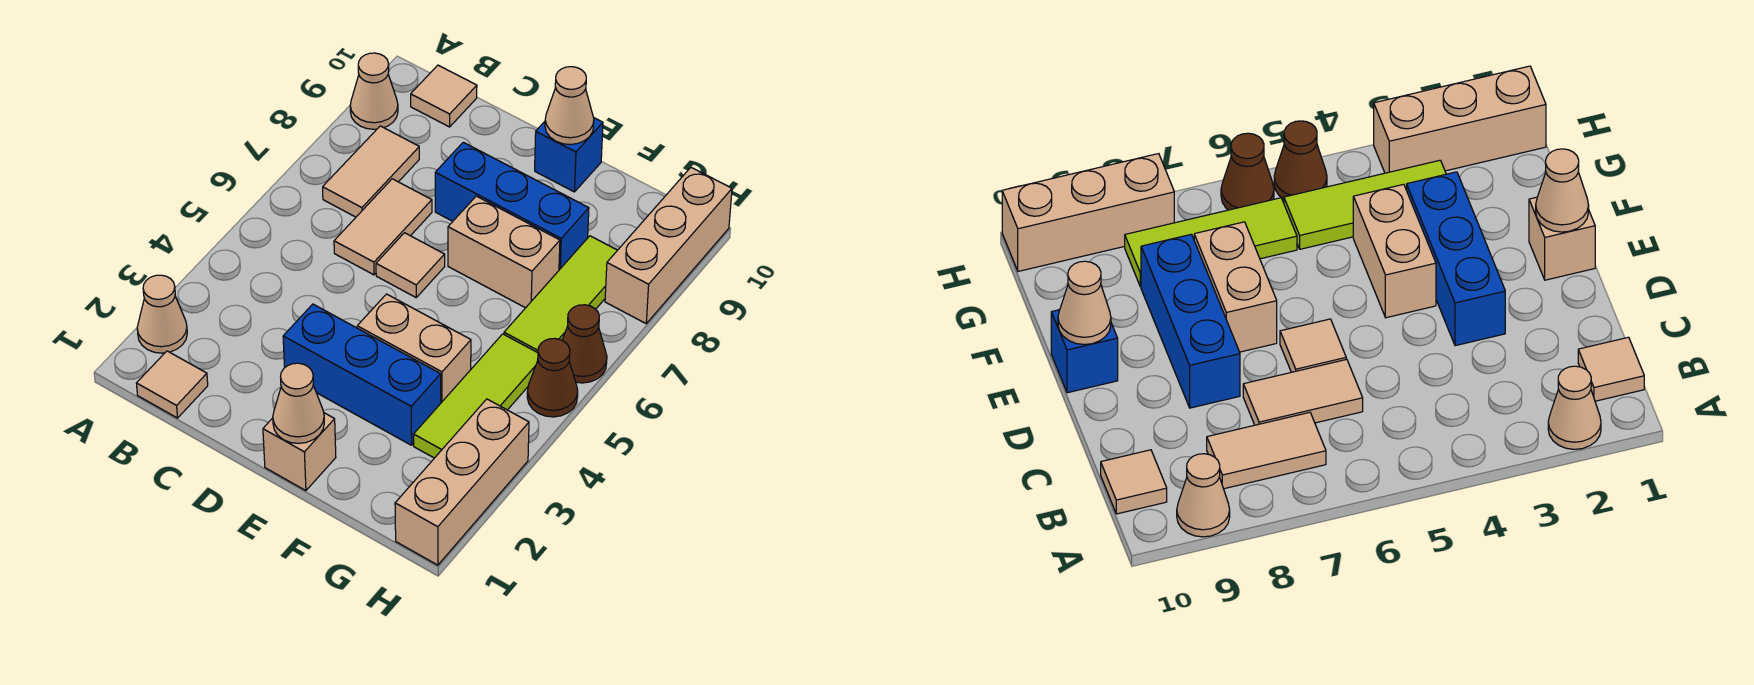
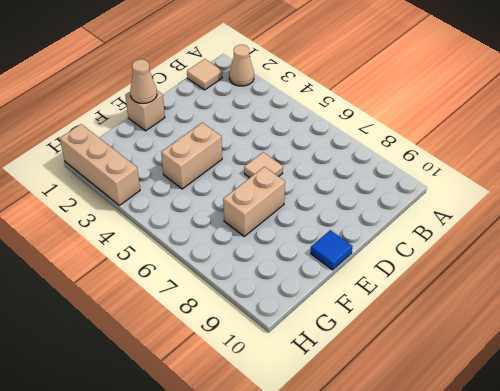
blue tile E10 level 1 -> blue brick E10 level 1
none -> tan cone A9 level 1
none -> tan tile B7:B8 level 1
none -> tan tile B10 level 1

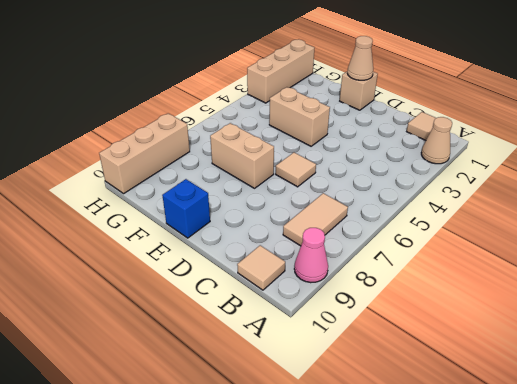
pink cone A9 level 1 -> tan cone A9 level 1
none -> tan tile C6:C7 level 1
none -> blue brick D3:F3 level 1
none -> blue brick D8:F8 level 1

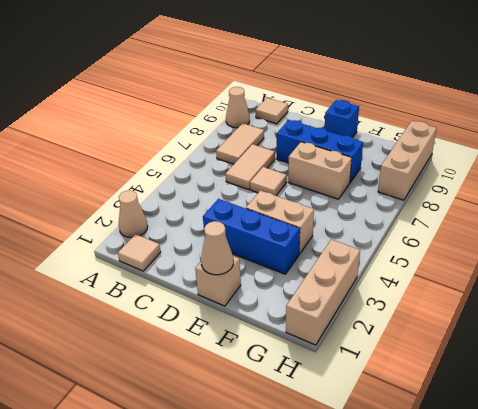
none -> lime tile G3:G5 level 1
none -> lime tile G6:G8 level 1
none -> brown cone H5 level 1

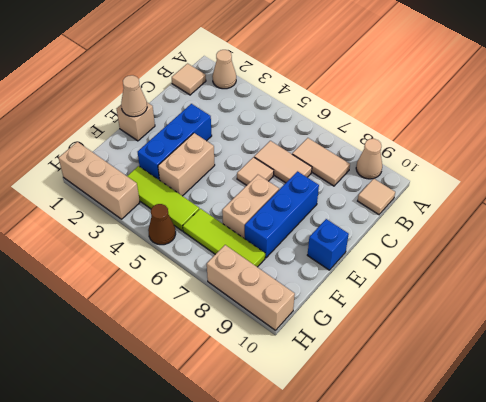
none -> brown cone H6 level 1
none -> tan cone E10 level 2

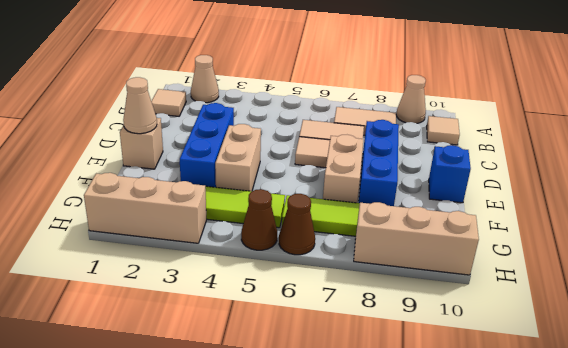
none -> tan cone E10 level 2

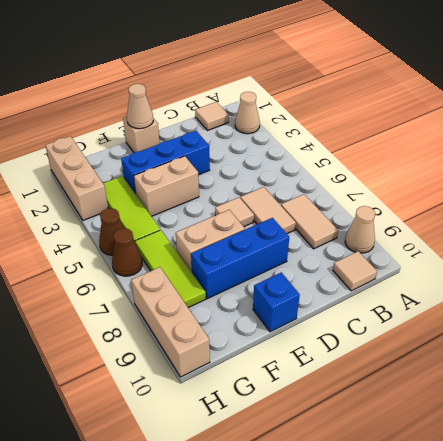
none -> tan cone E10 level 2

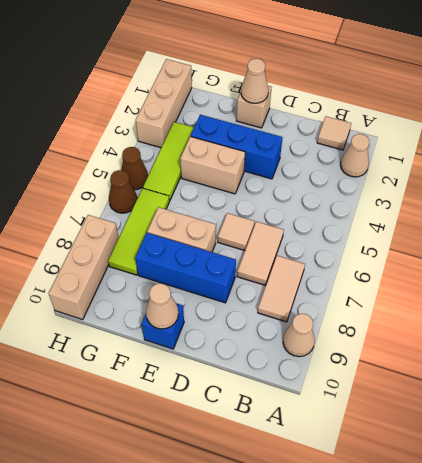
none -> tan tile B10 level 1

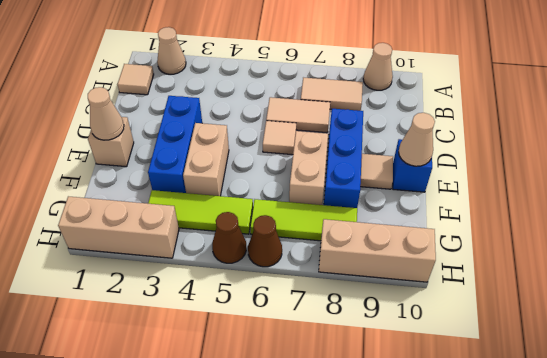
tan tile E9 level 1 -> tan tile B10 level 1

